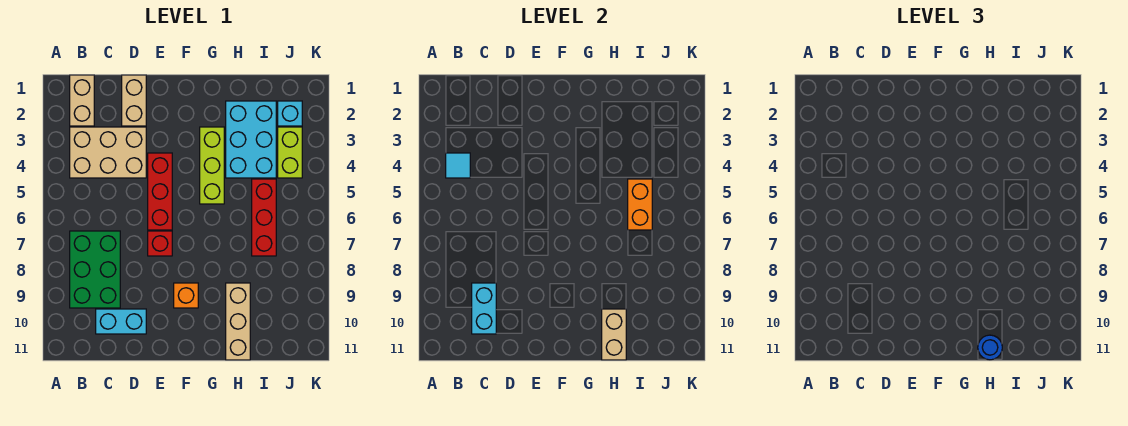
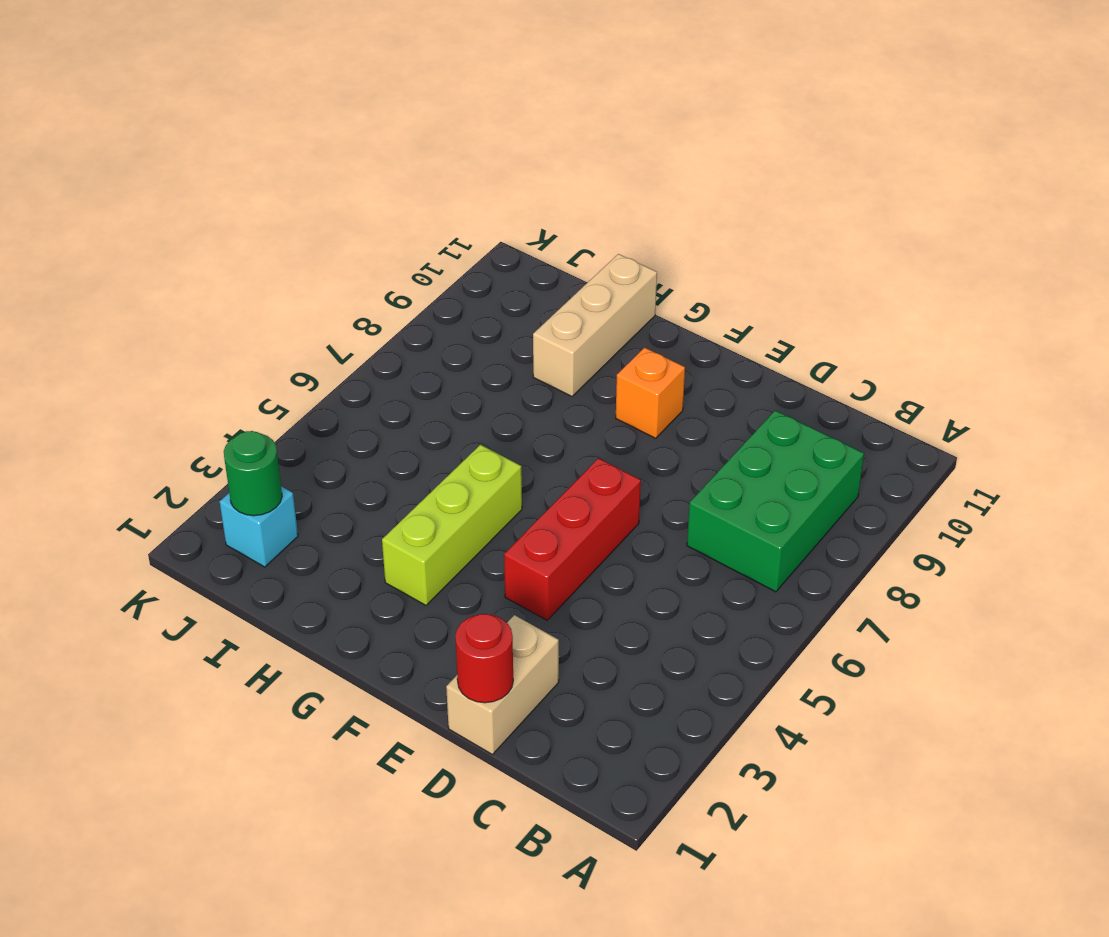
red round brick D1 level 2 -> none
green round brick J2 level 2 -> none
none -> tan brick B1:B2 level 1
none -> tan brick B3:D4 level 1
none -> cyan brick C10:D10 level 1

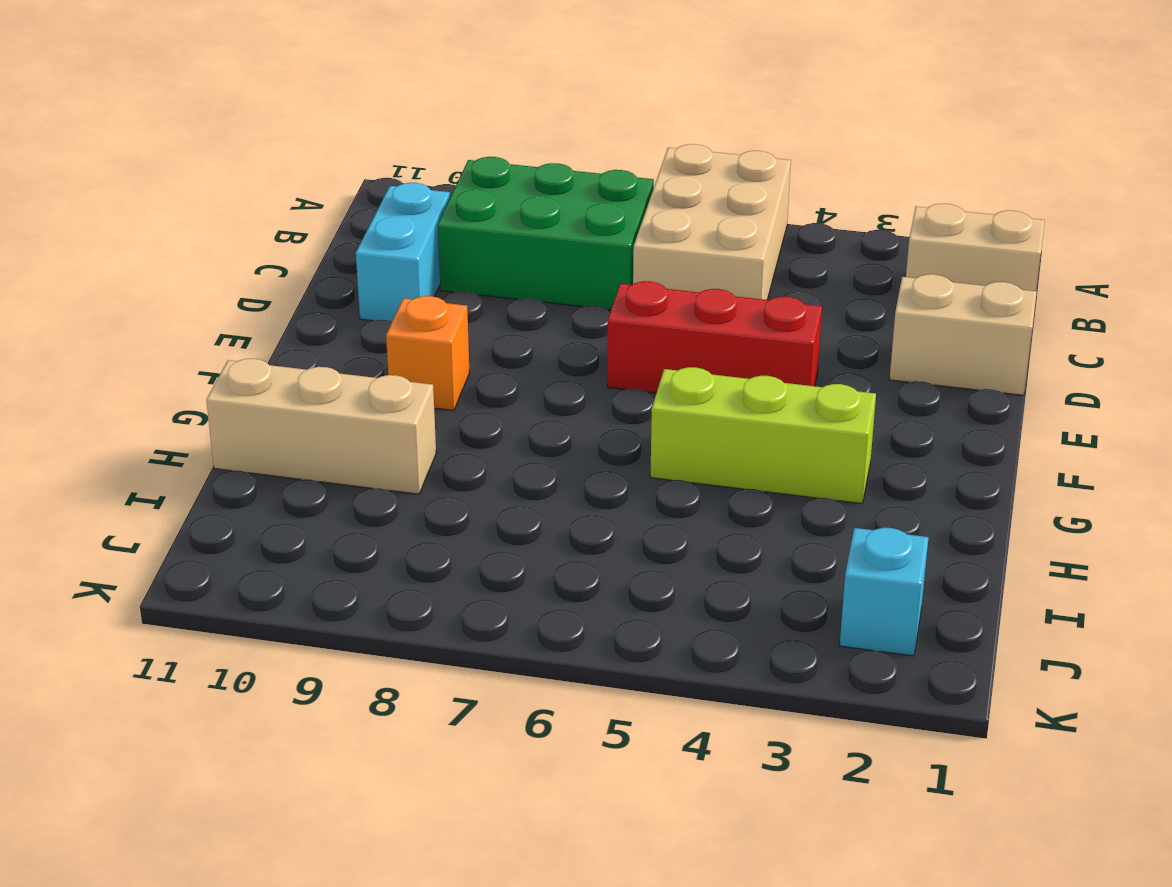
tan brick A5:C6 level 1 -> tan brick B3:D4 level 1
none -> red brick E7 level 1
none -> cyan brick H2:I4 level 1
none -> red brick I5:I7 level 1

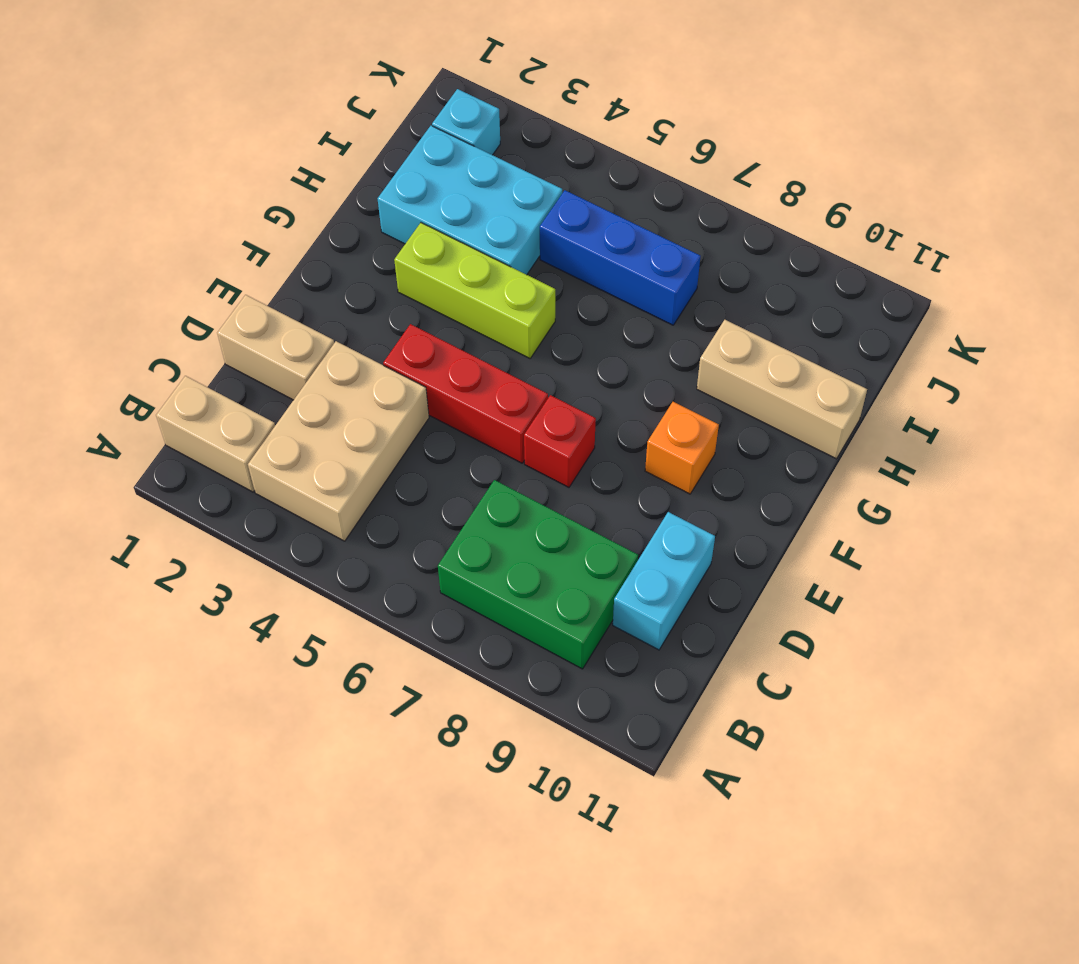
blue brick I5:I7 level 1 -> red brick I5:I7 level 1
none -> lime brick J3:J4 level 1
none -> cyan tile B4 level 2
none -> cyan brick C9:C10 level 2

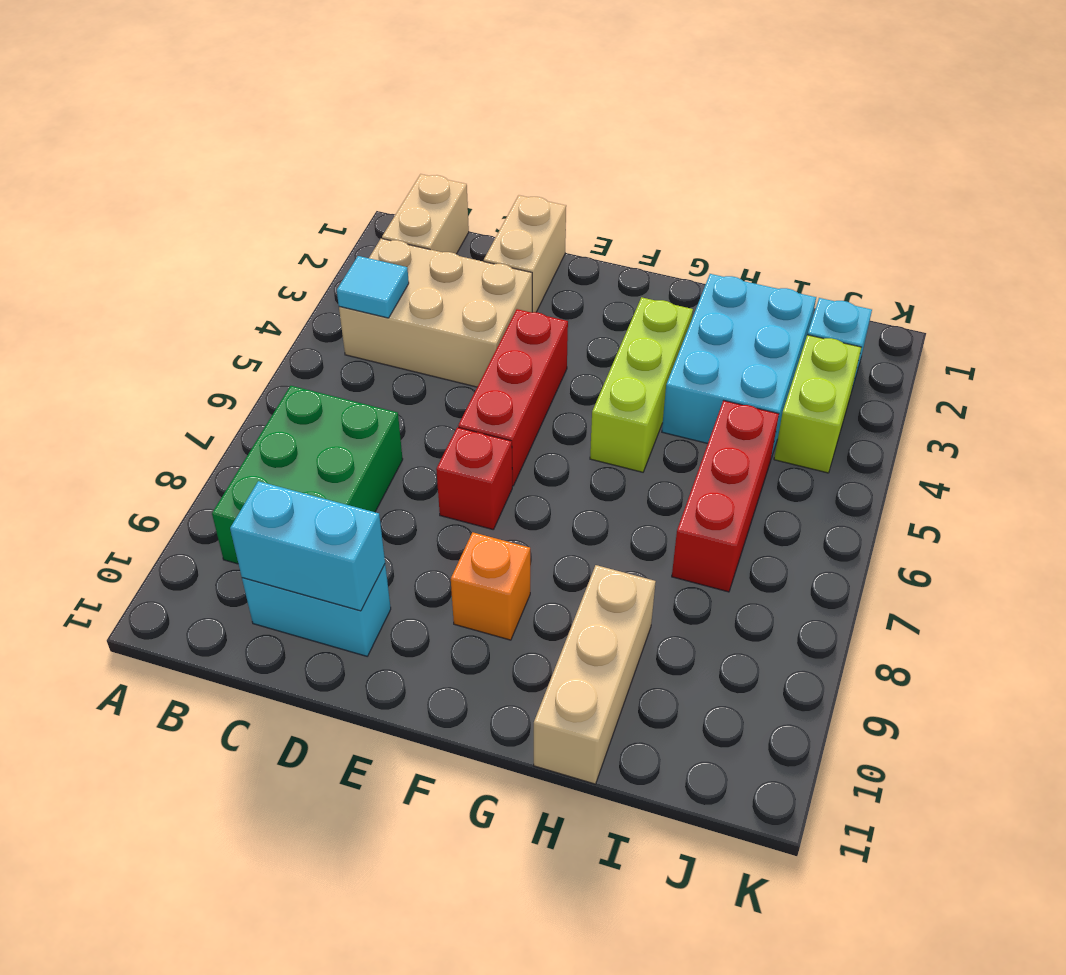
cyan brick C10:D10 level 2 -> cyan brick C9:C10 level 2
none -> tan brick H10:H11 level 2
none -> orange brick I5:I6 level 2
none -> blue round brick H11 level 3

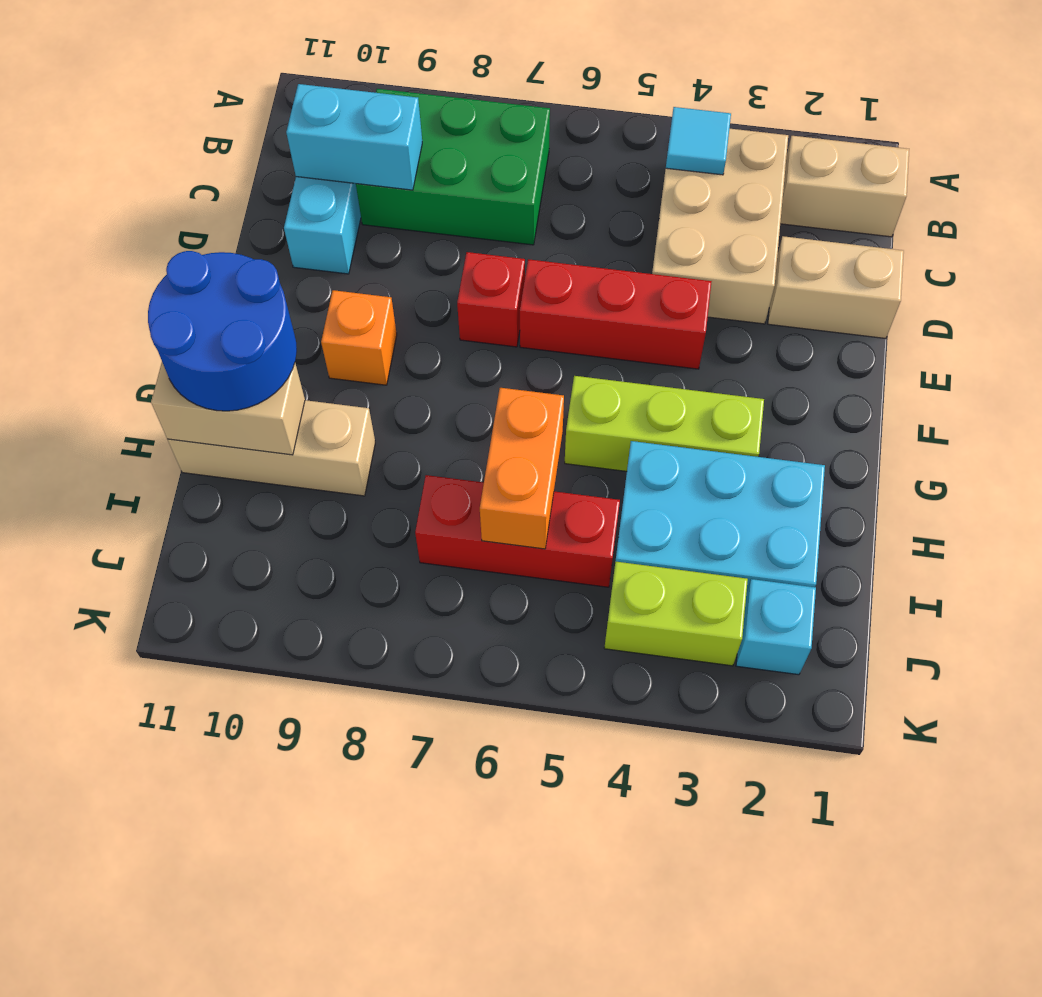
blue round brick G10:H11 level 3 -> blue round brick H11 level 3
orange brick H6:I6 level 2 -> orange brick I5:I6 level 2

